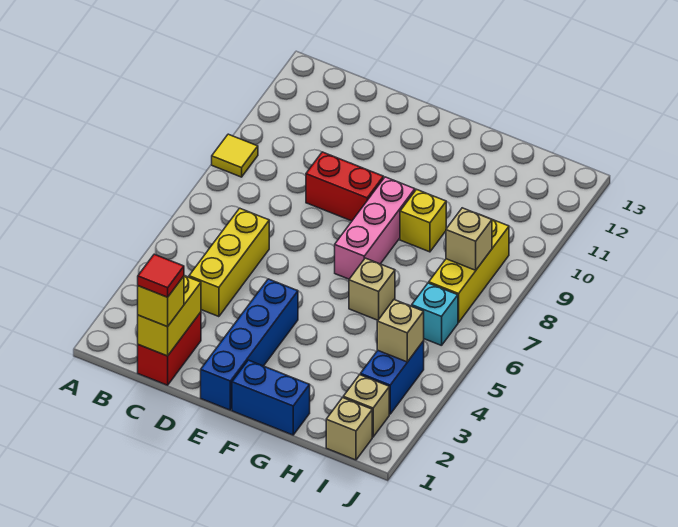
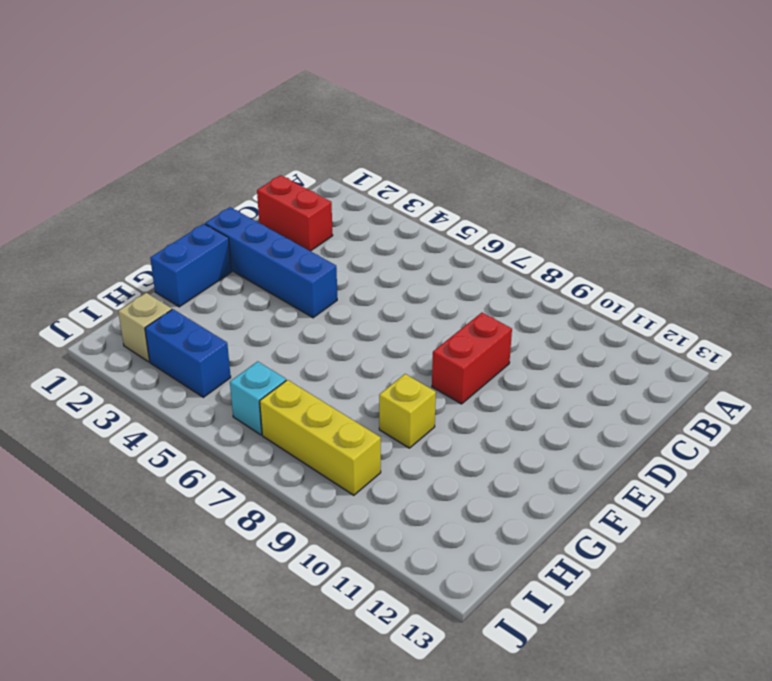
none -> yellow tile A9 level 1
none -> yellow brick C4:C6 level 1
none -> pink brick F7:F9 level 1

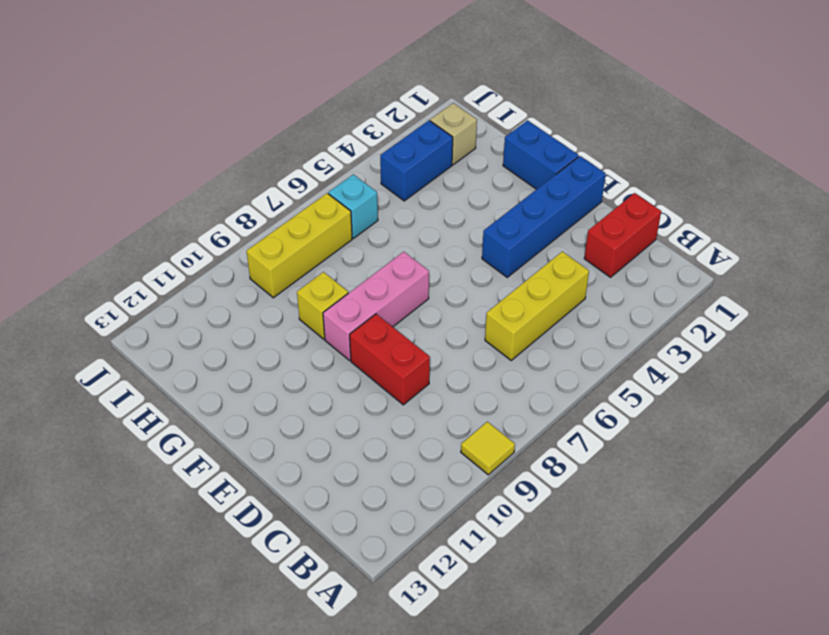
none -> tan brick G6 level 1
none -> tan brick I1 level 1
none -> yellow brick C1:C2 level 2

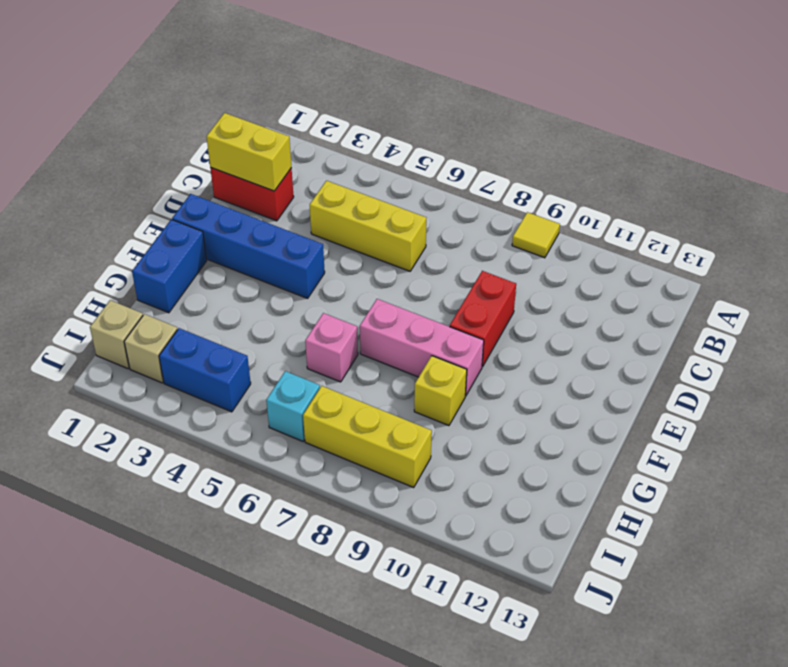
pink brick G6 level 1 -> tan brick G6 level 1
none -> tan brick I4 level 2
none -> tan brick I8 level 2
none -> yellow brick C1 level 3

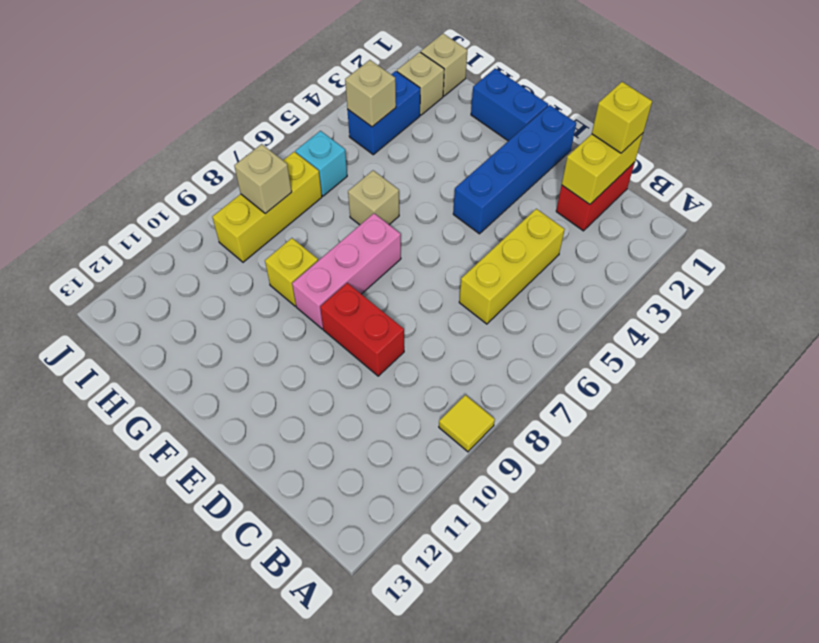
none -> red tile C1 level 4

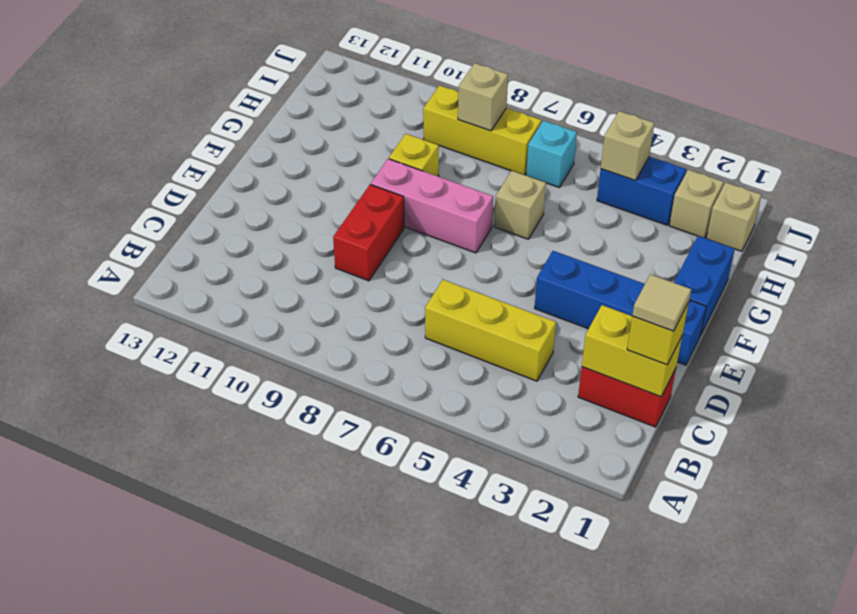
tan tile C1 level 4 -> red tile C1 level 4
none -> yellow tile A9 level 1

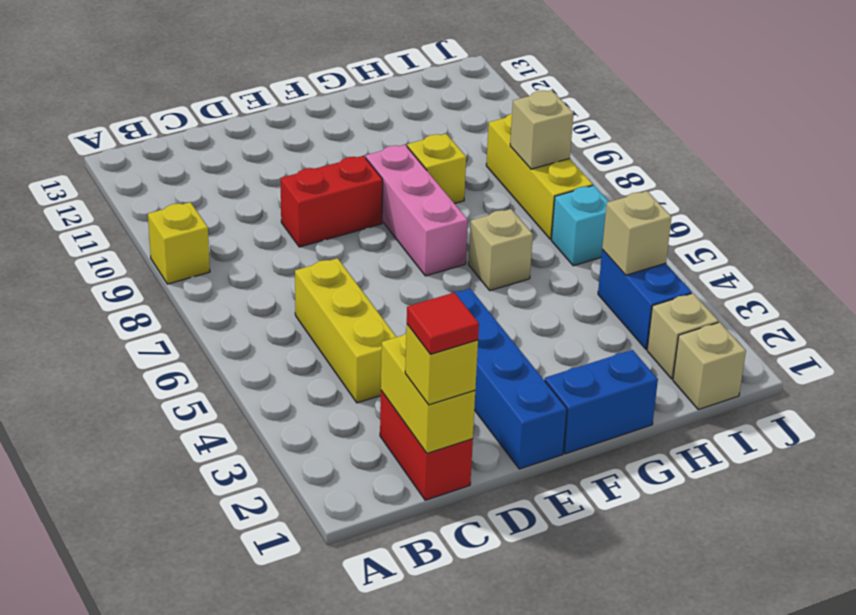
yellow brick A9 level 1 -> yellow tile A9 level 1

